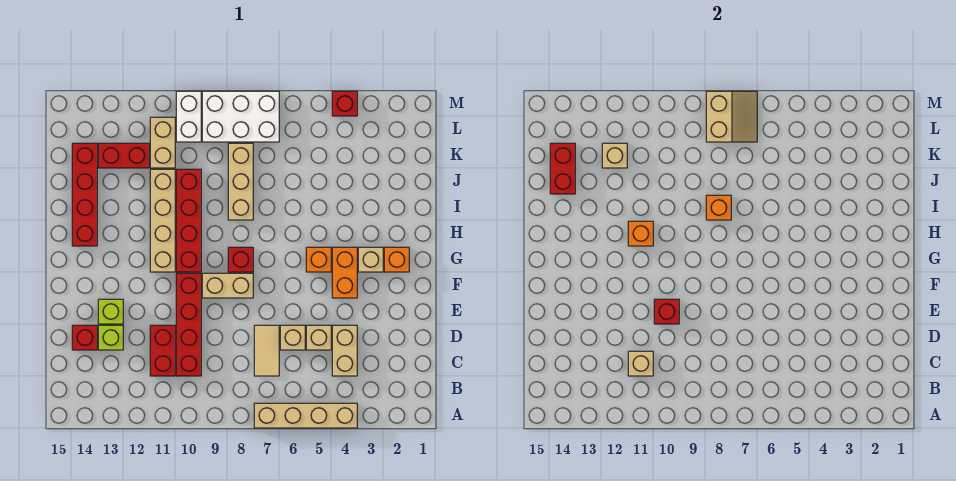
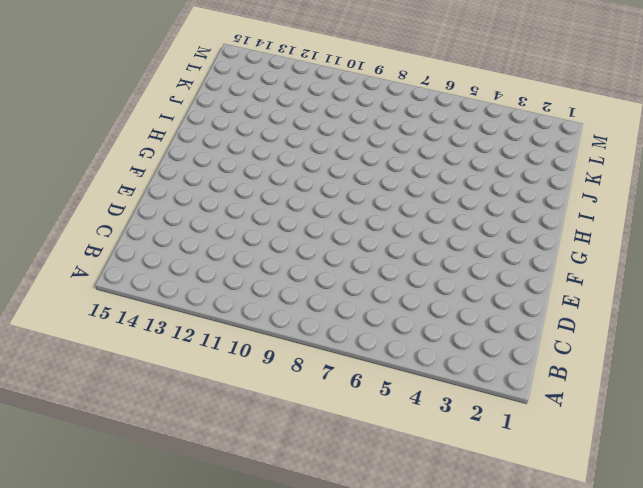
none -> tan brick A4:A7 level 1
none -> tan brick C4:D4 level 1
none -> tan tile C7:D7 level 1
none -> red brick C10:F10 level 1

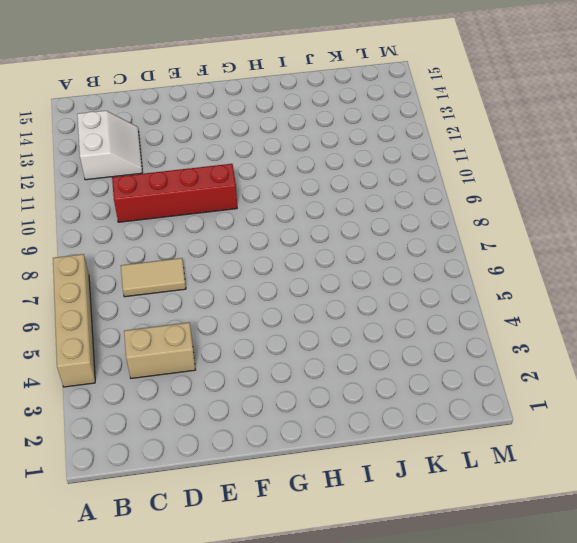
white slope B12:C13 level 1 top B -> none
none -> red brick C11:D11 level 1
none -> tan brick D5 level 1
none -> tan brick D6 level 1
none -> lime brick D13 level 1

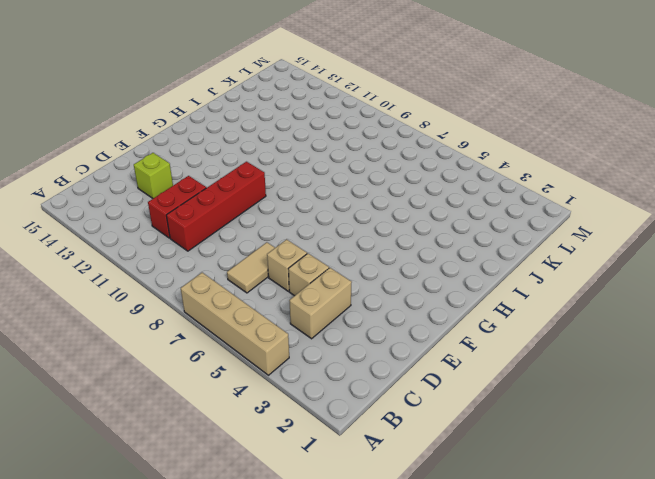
none -> red brick D14 level 1
none -> lime brick E13 level 1
none -> orange brick F4:G4 level 1
none -> tan brick F8:F9 level 1

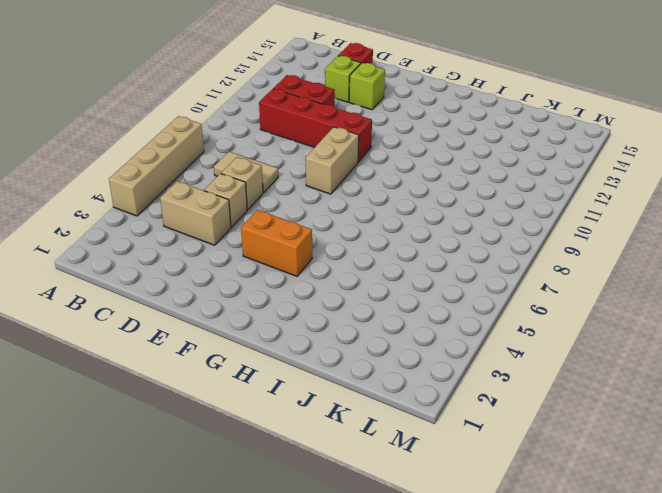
none -> orange brick G2 level 1
none -> tan brick G3 level 1
none -> orange brick G5 level 1
none -> red brick G8 level 1

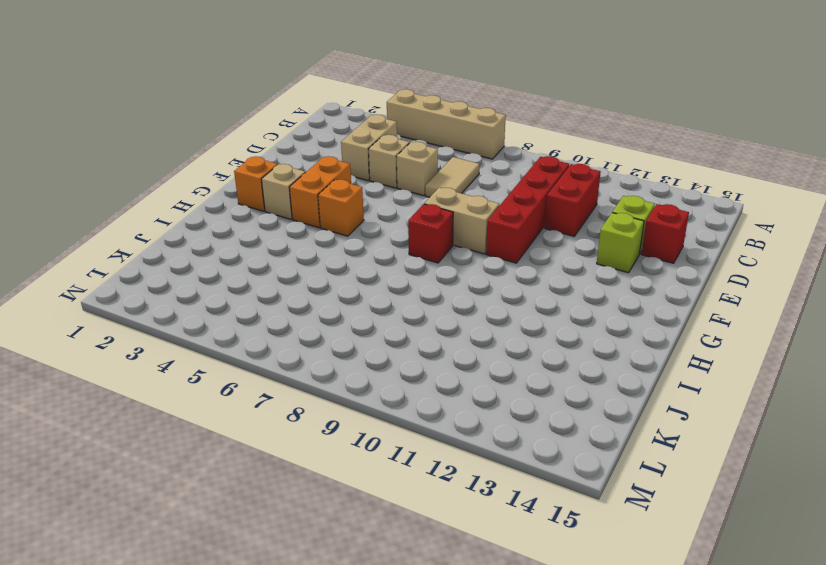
none -> red brick G10:J10 level 1
none -> tan brick G11:J11 level 1
none -> red brick H14:K14 level 1
none -> tan brick I8:K8 level 1

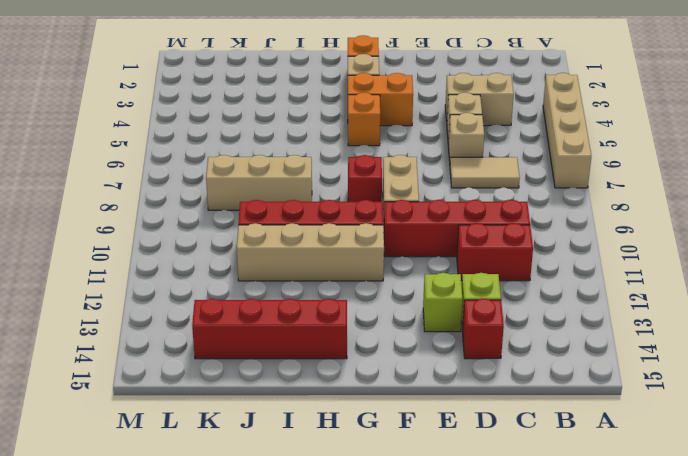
none -> tan brick K11:L11 level 1
none -> red brick K12:K13 level 1
none -> white brick L7:M9 level 1
none -> white brick L10:M10 level 1

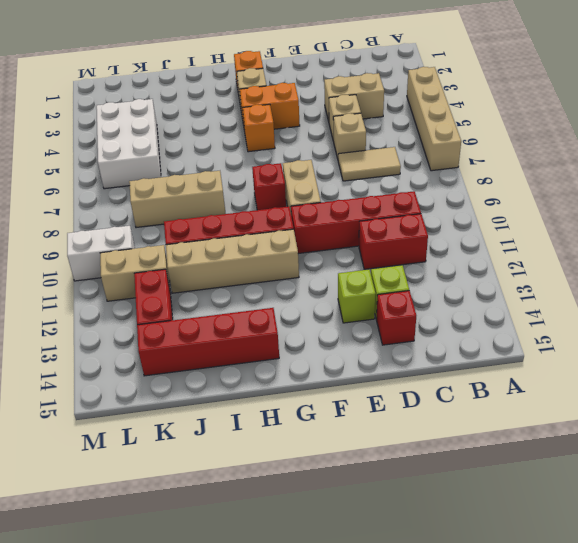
white brick K4:L6 level 1 -> white brick L7:M9 level 1
none -> red brick M4 level 1
none -> tan brick C11 level 2
none -> red brick E10 level 2
none -> orange brick H11 level 2

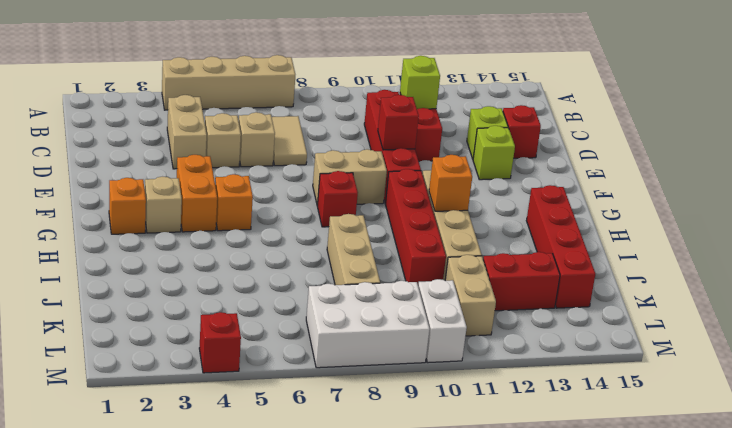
lime brick C11 level 2 -> tan brick C11 level 2
none -> orange brick I8 level 2
none -> red brick J14:K14 level 2
none -> tan brick K12 level 2
none -> tan slope L7:M8 level 2 top 8

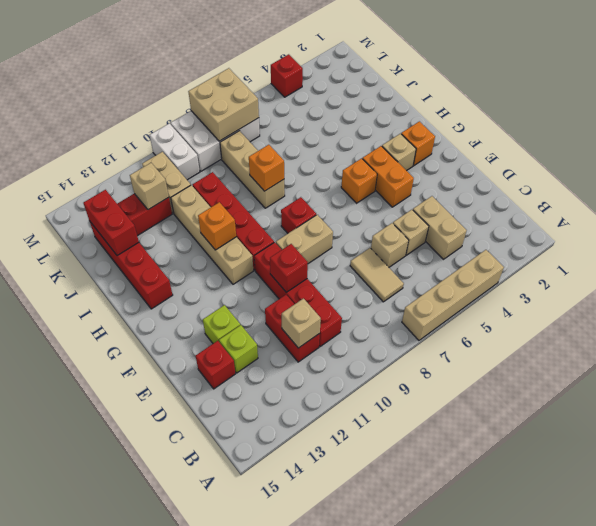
tan brick L7:M8 level 2 -> tan slope L7:M8 level 2 top 8

